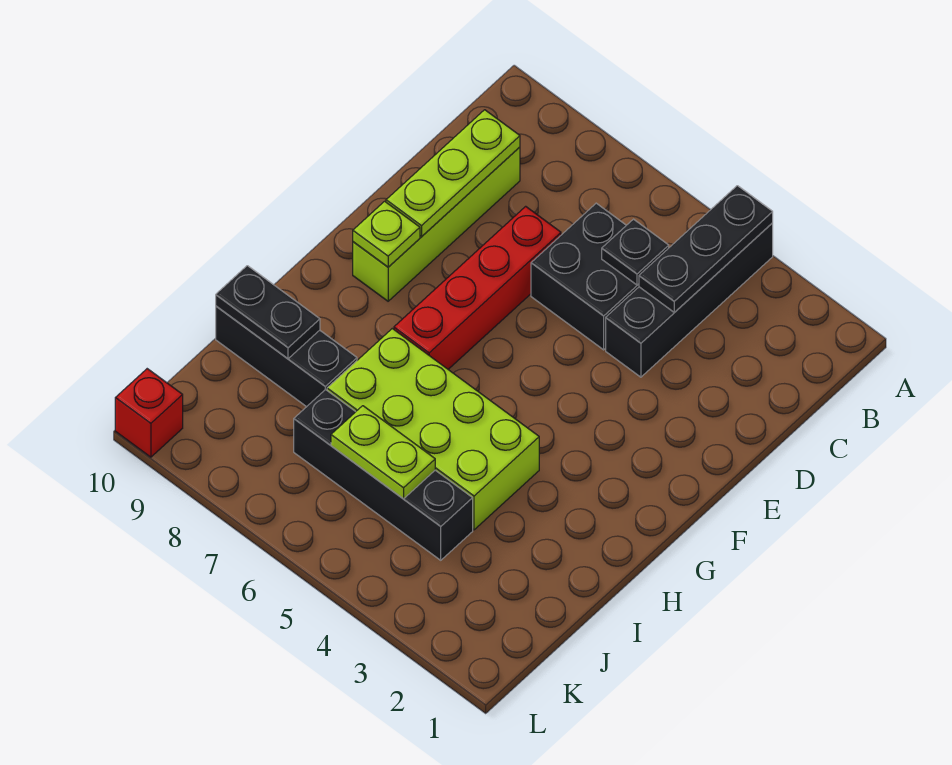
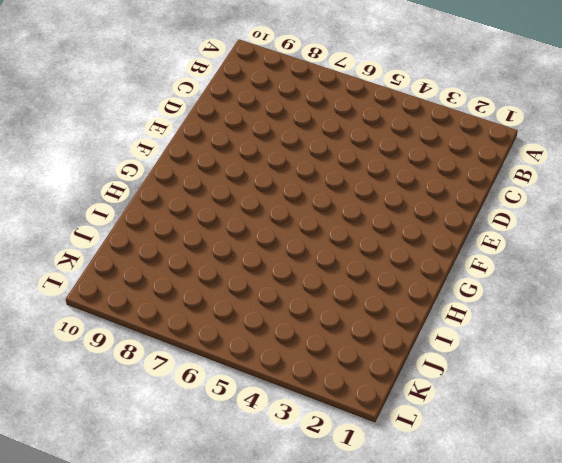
none -> black brick A4:D4 level 1
none -> black brick C5:D6 level 1
none -> lime brick C9:F9 level 1

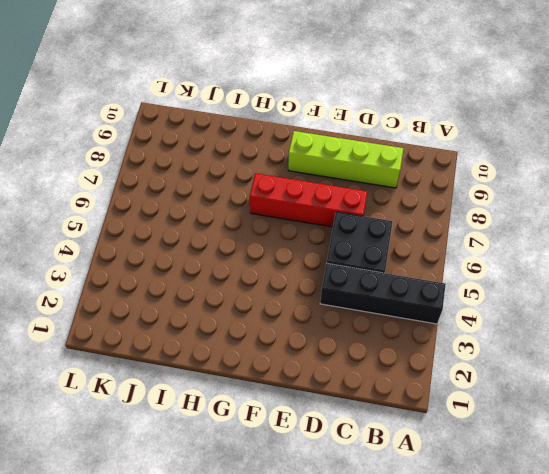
none -> lime brick H4:I7 level 1
none -> black brick I8:I10 level 1
none -> black brick J4:J7 level 1

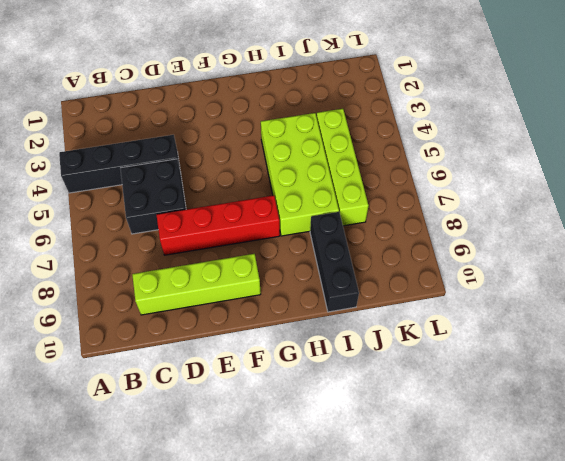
lime brick J4:J7 level 1 -> black brick J4:J7 level 1
none -> red brick L10 level 1
none -> black plate A4:C4 level 2
none -> black plate C5 level 2

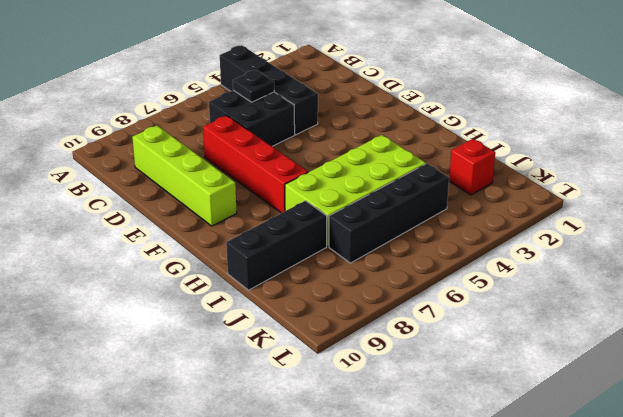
red brick J2 level 1 -> red brick L10 level 1
none -> black plate A4:C4 level 2
none -> lime plate C9:E9 level 2
none -> lime plate F9 level 2

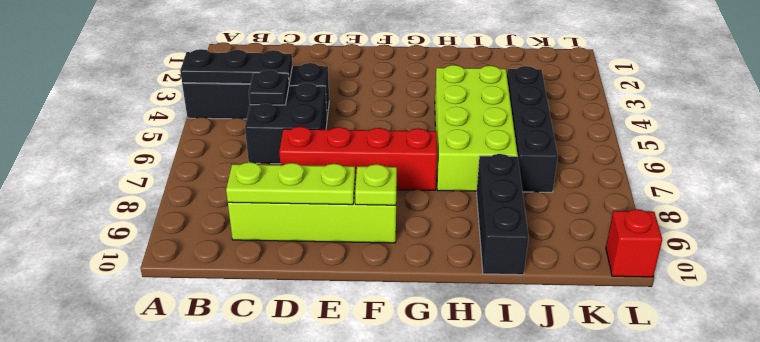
none -> black plate I9:I10 level 2
none -> lime plate J5:J6 level 2

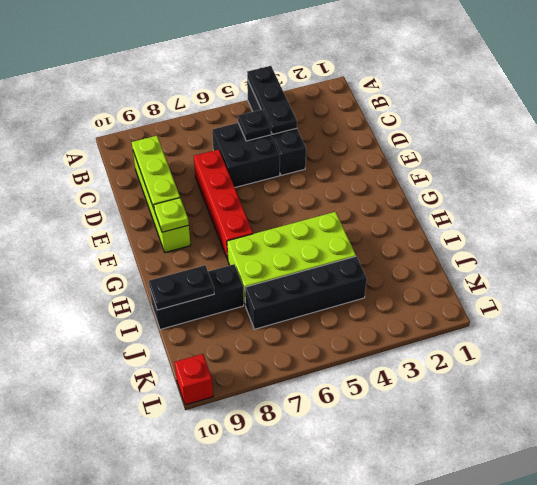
none -> lime plate J5:J6 level 2

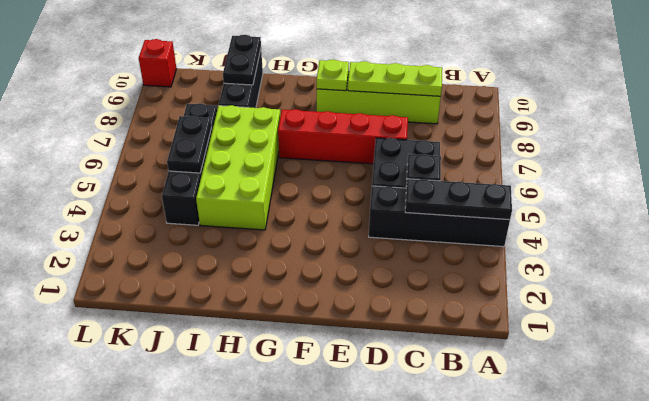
black plate J5:J6 level 2 -> lime plate J5:J6 level 2

